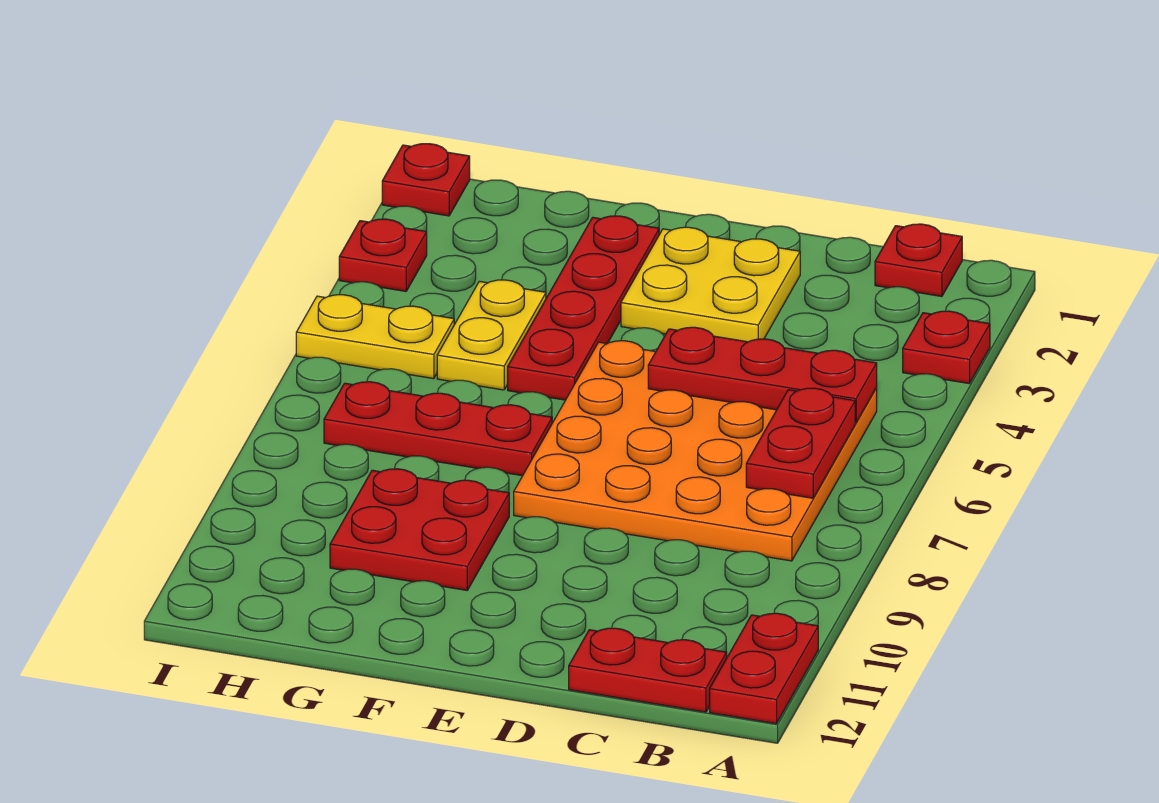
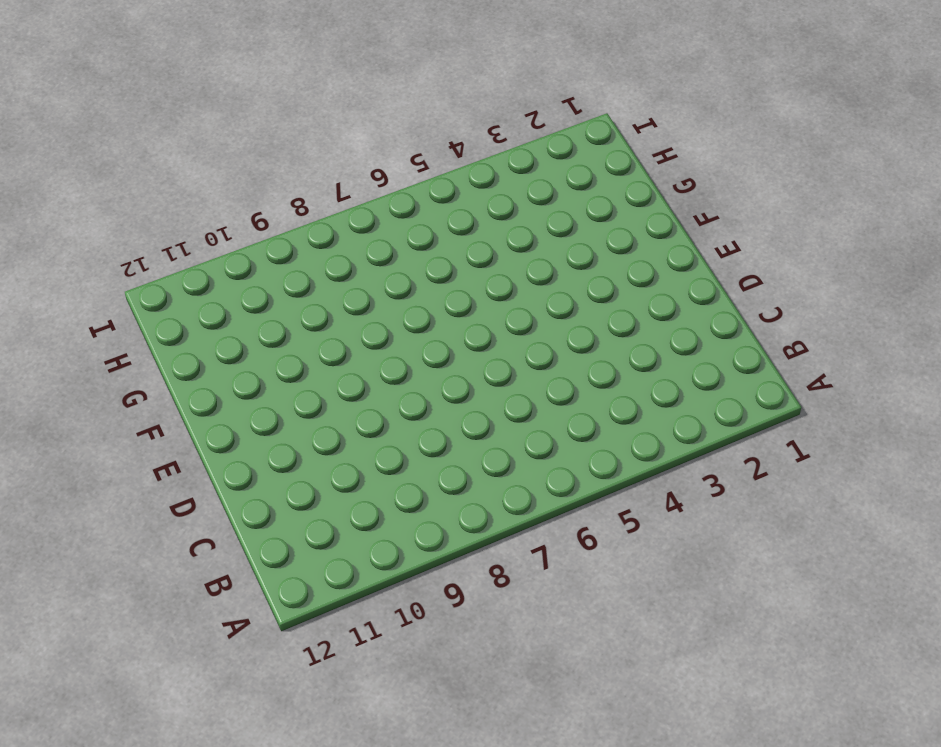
none -> red plate A3 level 1
none -> red plate A11:A12 level 1
none -> red plate B1 level 1

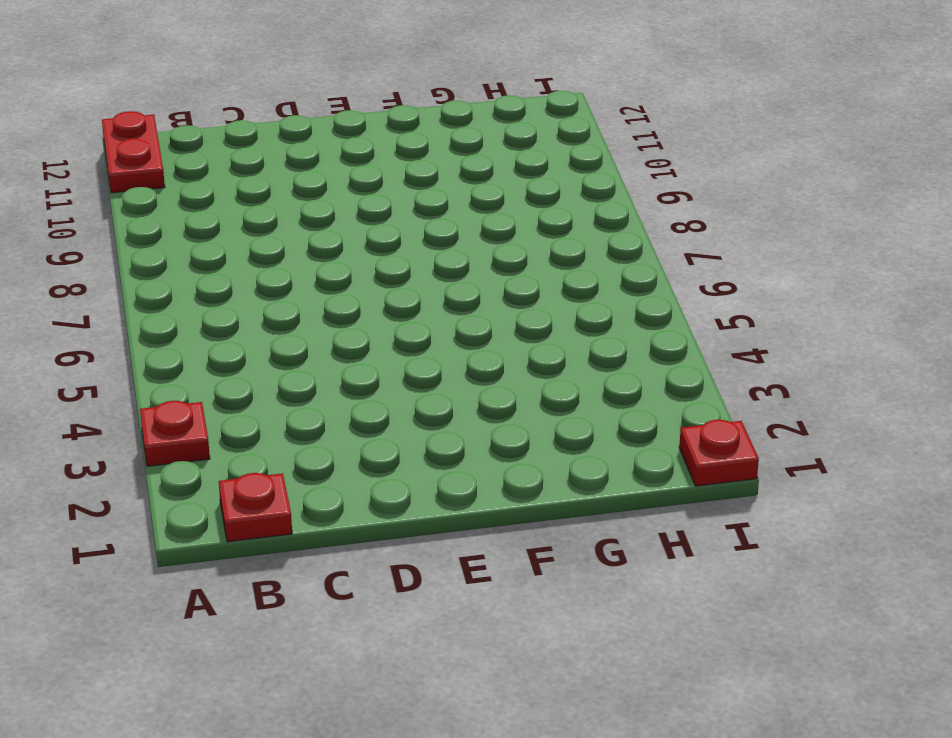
none -> orange plate B5:E8 level 1
none -> red plate B12:C12 level 1
none -> yellow plate D2:E3 level 1

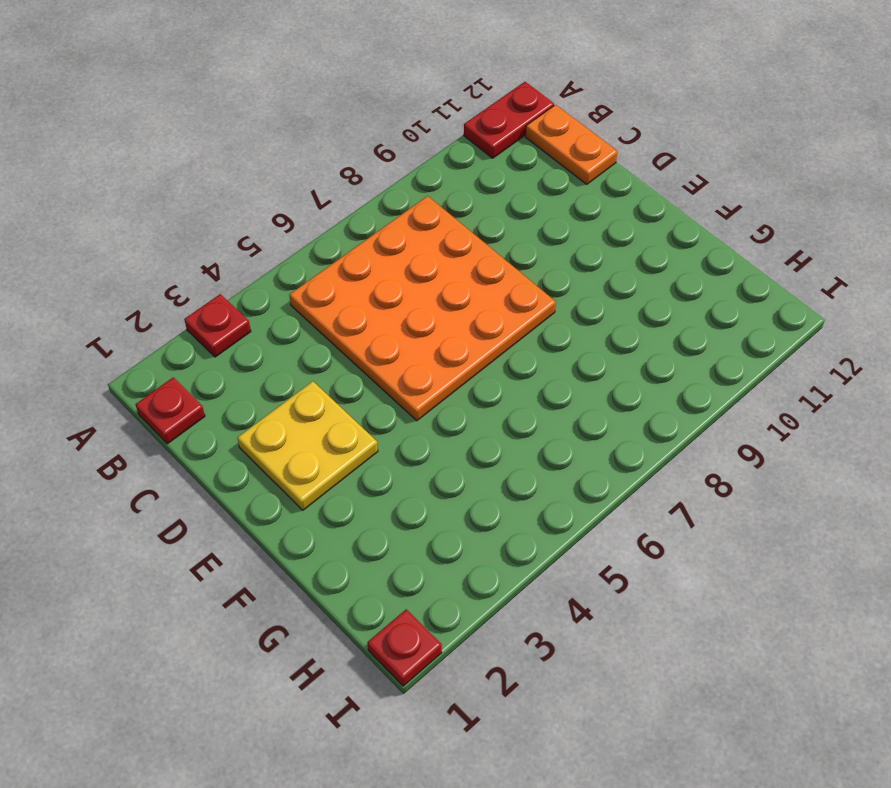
orange plate B12:C12 level 1 -> red plate B12:C12 level 1
none -> red plate F2:F5 level 1
none -> red plate F7:H7 level 1
none -> red plate F9:G10 level 1

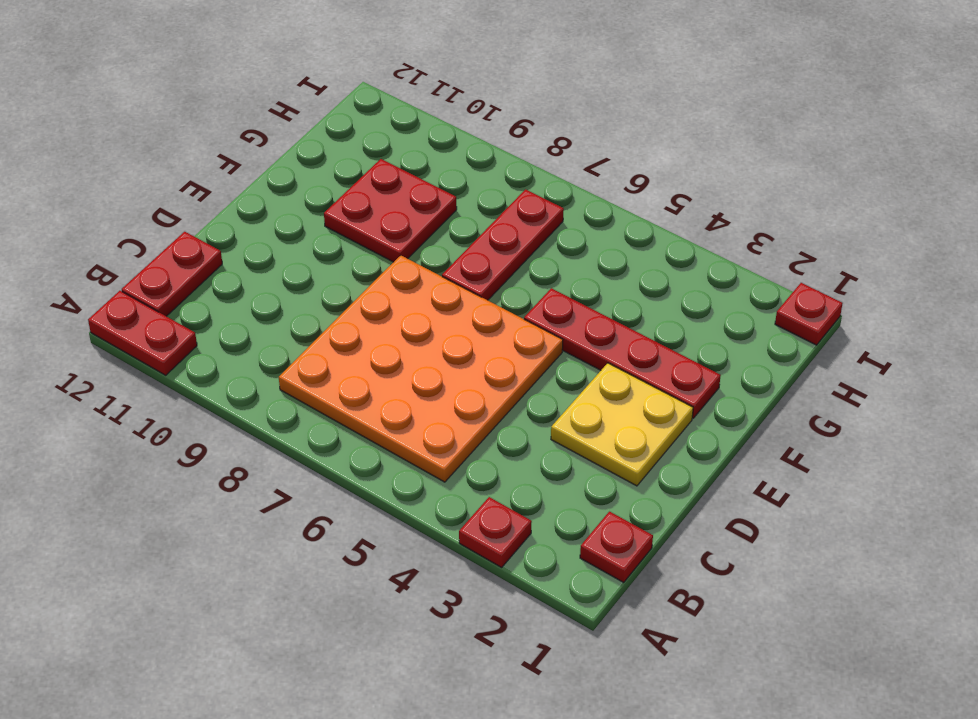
none -> yellow plate G4:G5 level 1
none -> yellow plate H5:I5 level 1
none -> red plate I3 level 1

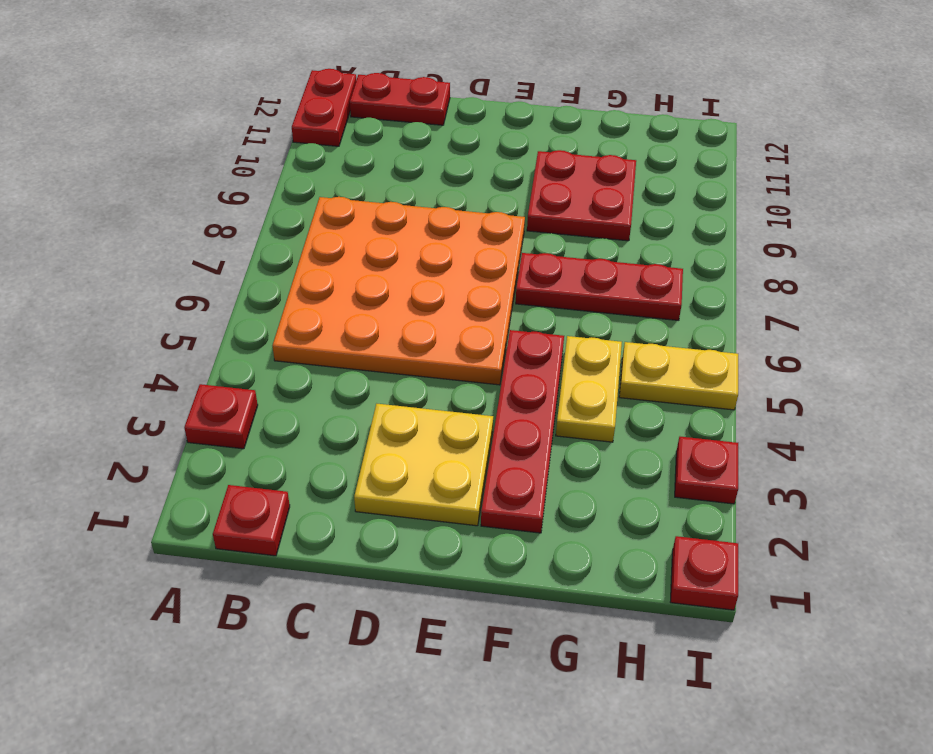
none -> red plate B5:D5 level 2
none -> red plate B6:B7 level 2

